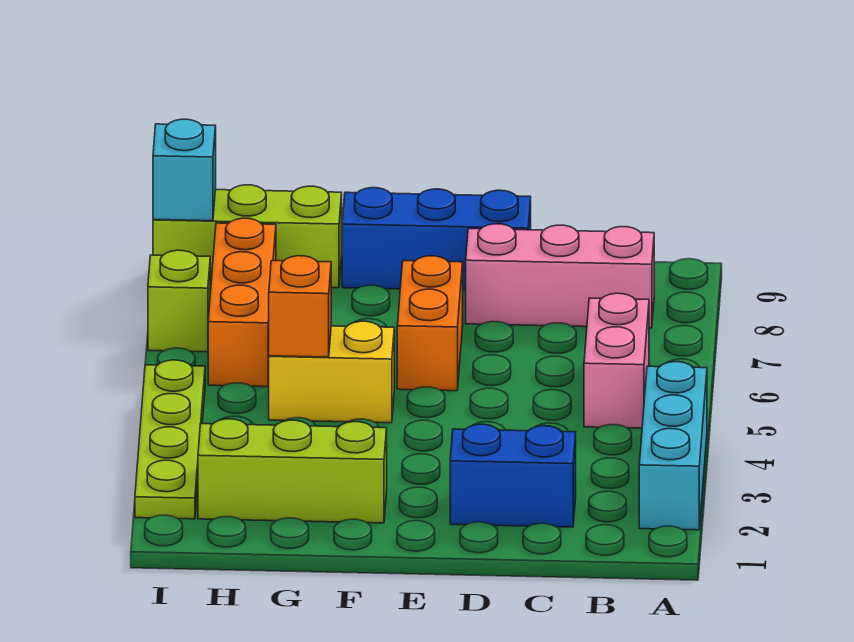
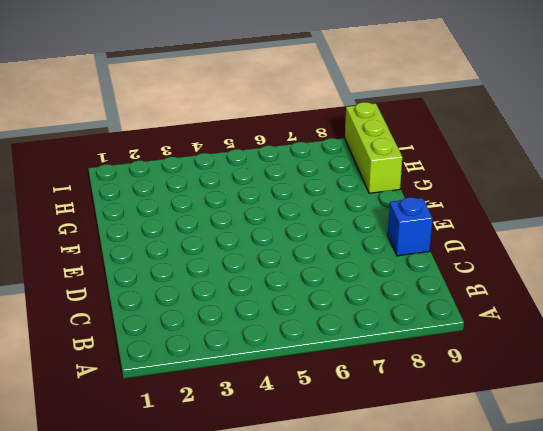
blue brick D9 level 1 -> blue brick D9:F9 level 1
none -> cyan brick A2:A4 level 1
none -> pink brick B5:B6 level 1
none -> pink brick B8:D8 level 1

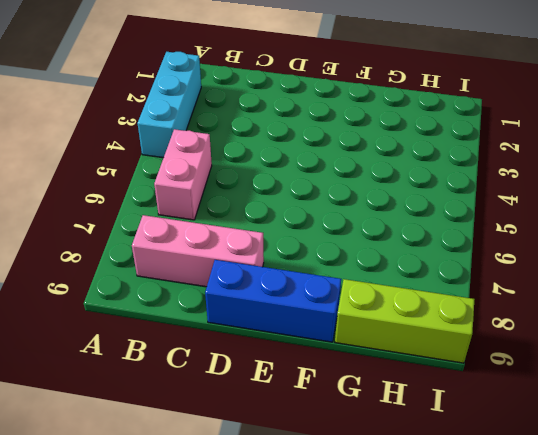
none -> blue brick C2:D2 level 1
none -> orange brick E6:E7 level 1
none -> lime brick F2:H2 level 1

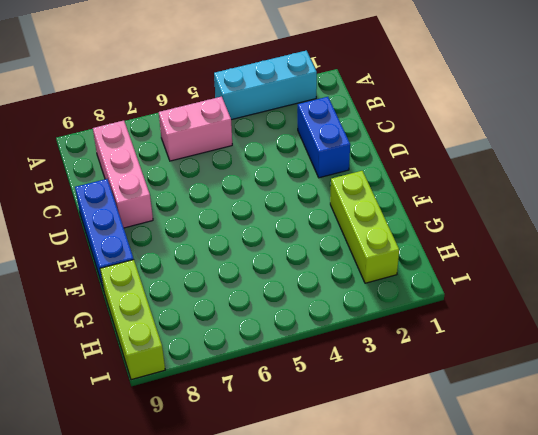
none -> orange brick E6:E7 level 1
none -> yellow brick F5:G5 level 1
none -> orange brick H6:H8 level 1

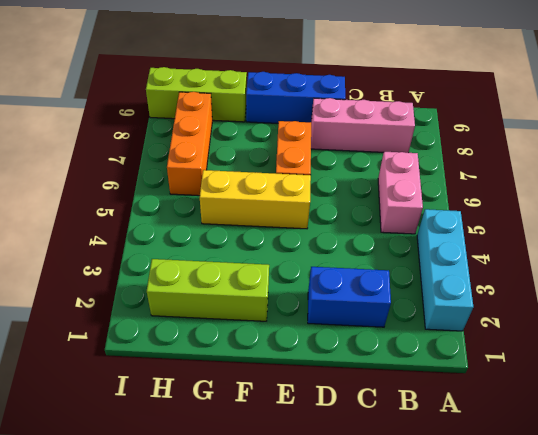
yellow brick E5:G5 level 1 -> yellow brick F5:G5 level 1
none -> lime plate I2:I5 level 1
none -> lime brick I7 level 1
none -> orange brick G5 level 2

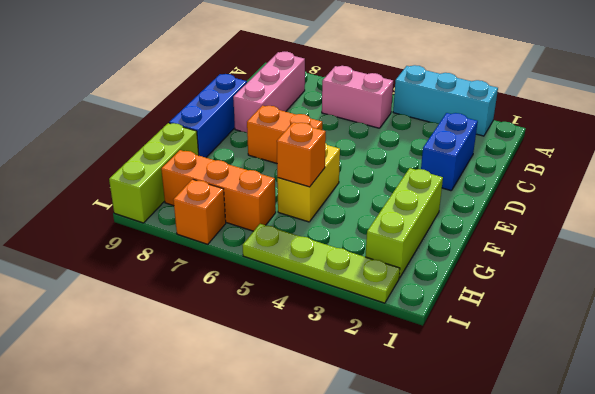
orange brick I7 level 1 -> lime brick I7 level 1
none -> cyan brick I9 level 2

